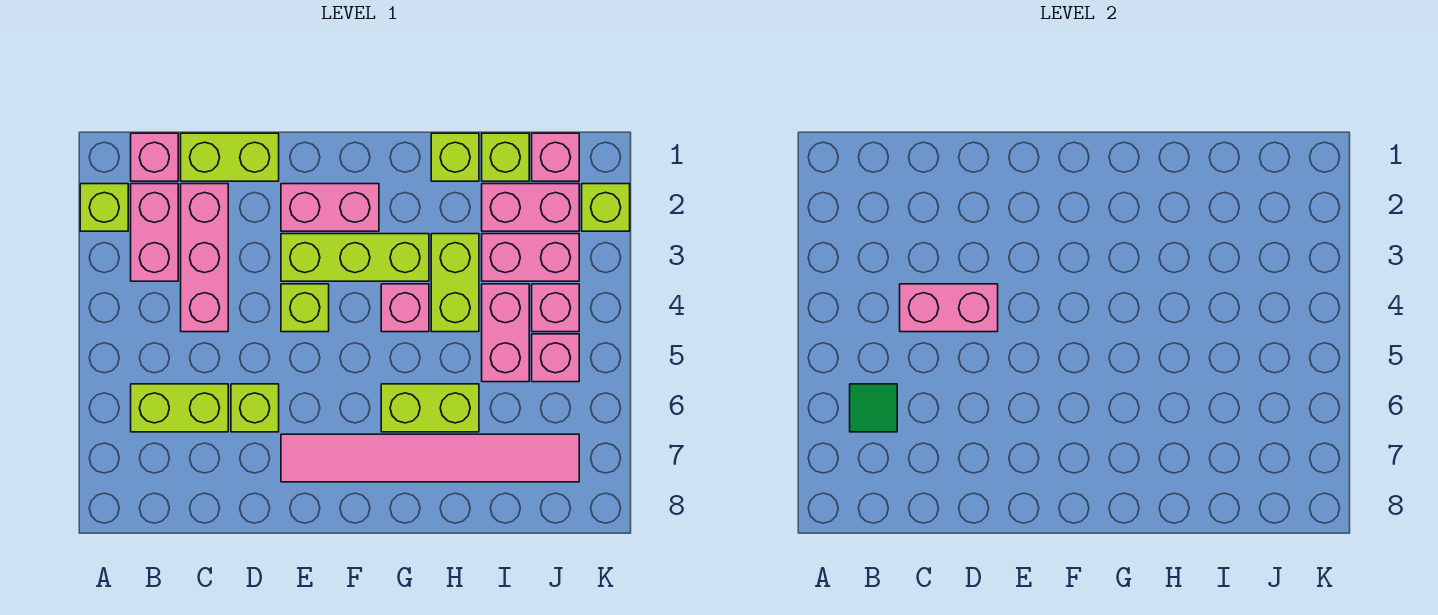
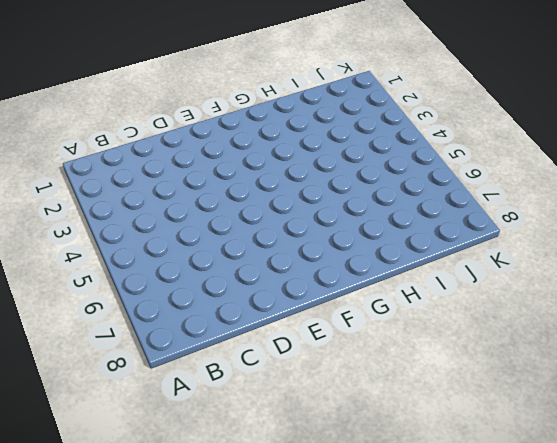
none -> lime brick A2 level 1
none -> pink brick B1 level 1
none -> pink brick B2:B3 level 1

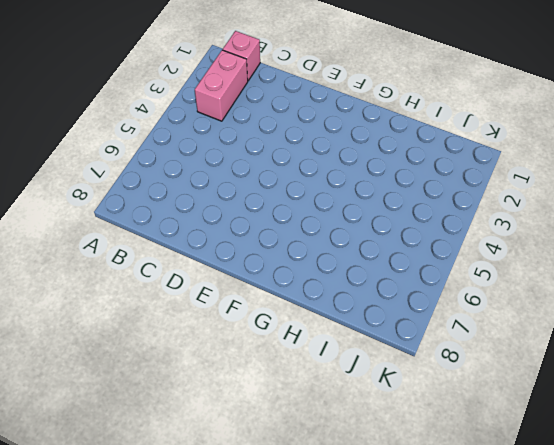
none -> lime brick A2 level 1
none -> lime brick B6:C6 level 1
none -> lime brick C1:D1 level 1

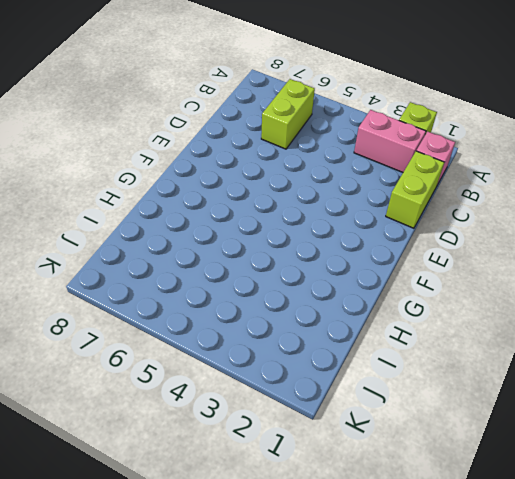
none -> pink brick C2:C4 level 1
none -> lime brick D6 level 1
none -> pink brick E2:F2 level 1

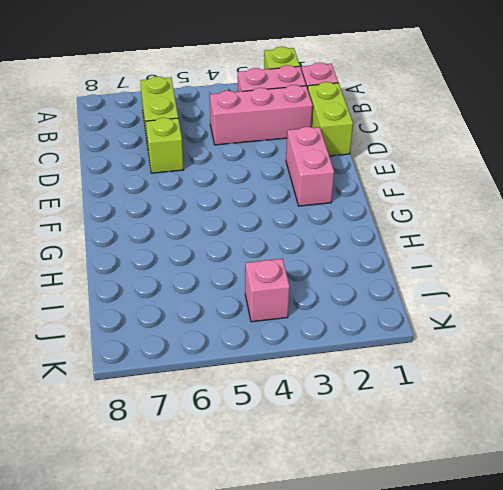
none -> lime brick E3:G3 level 1
none -> lime brick E4 level 1
none -> pink tile E7:J7 level 1

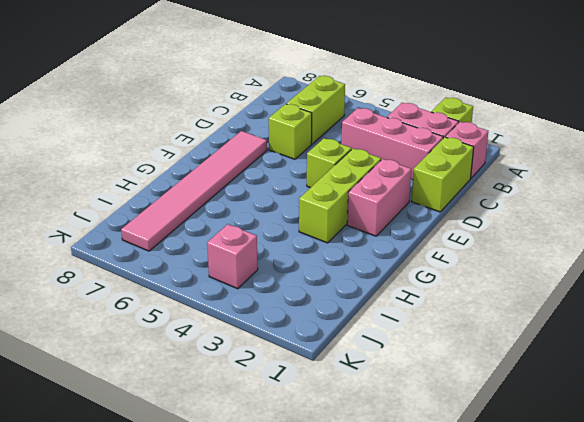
none -> pink brick G4 level 1
none -> lime brick G6:H6 level 1
none -> lime brick H1 level 1

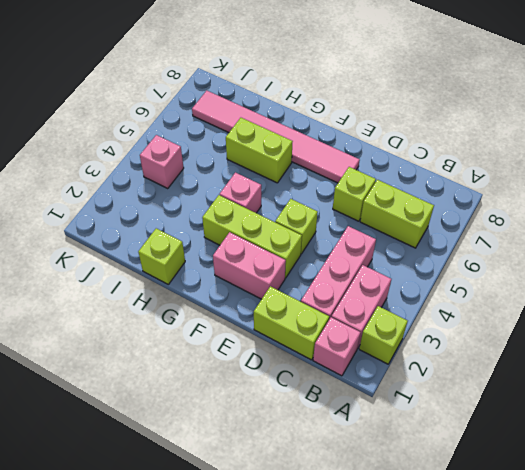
none -> lime brick H3:H4 level 1
none -> lime brick I1 level 1
none -> pink brick I2:J2 level 1

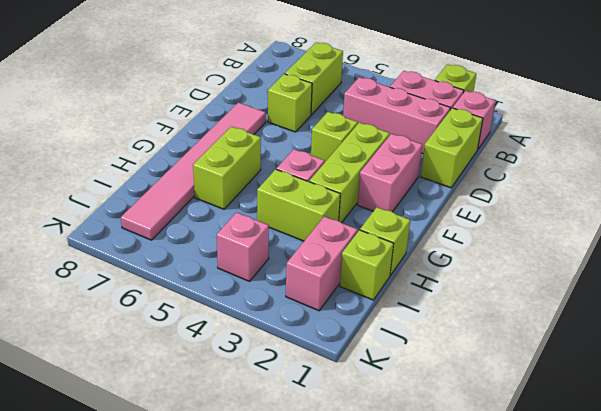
none -> pink brick I3:J3 level 1
none -> pink brick I4:I5 level 1
none -> pink brick J1 level 1

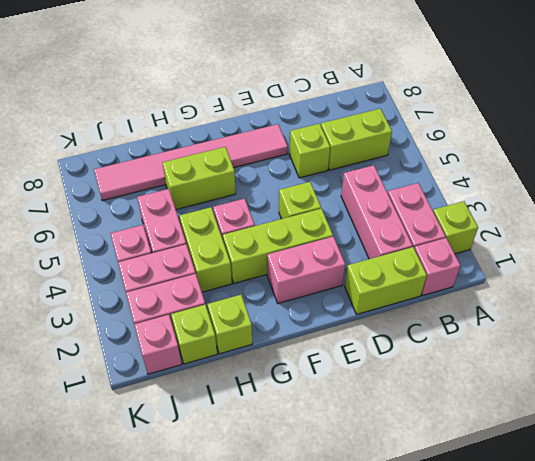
none -> pink brick J5 level 1
none -> lime brick K2 level 1
none -> green tile B6 level 2

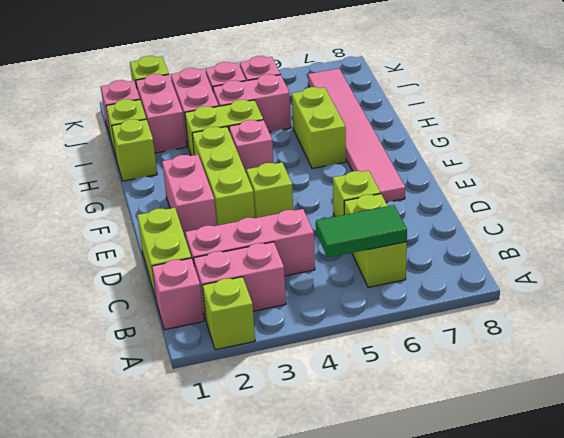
green tile B5:B6 level 2 -> green tile B6 level 2
none -> pink brick C4:D4 level 2

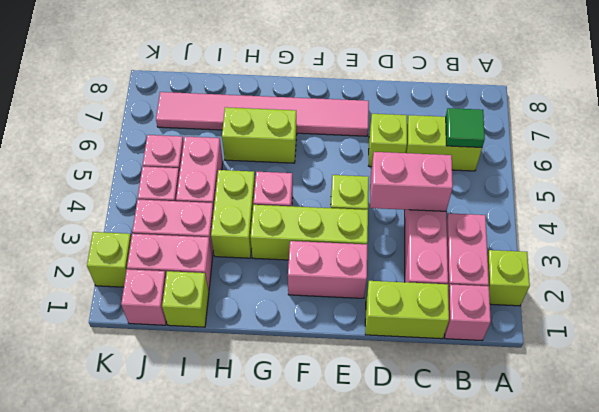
none -> lime brick H1 level 1

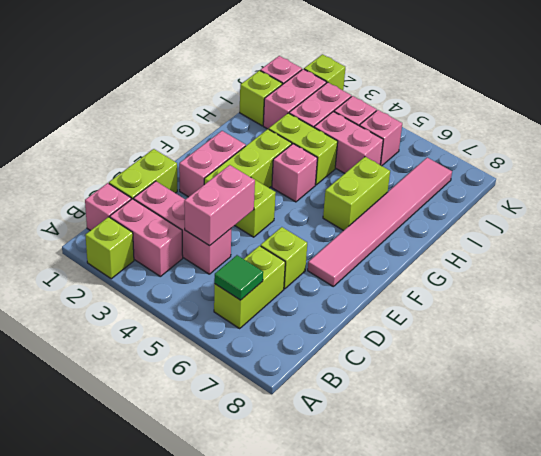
none -> lime brick H1 level 1

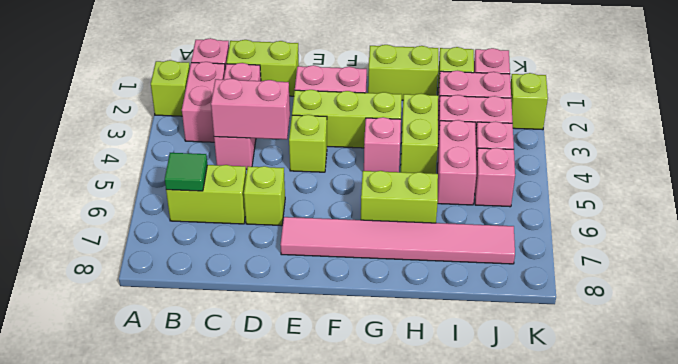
lime brick G1:H1 level 1 -> lime brick H1 level 1

